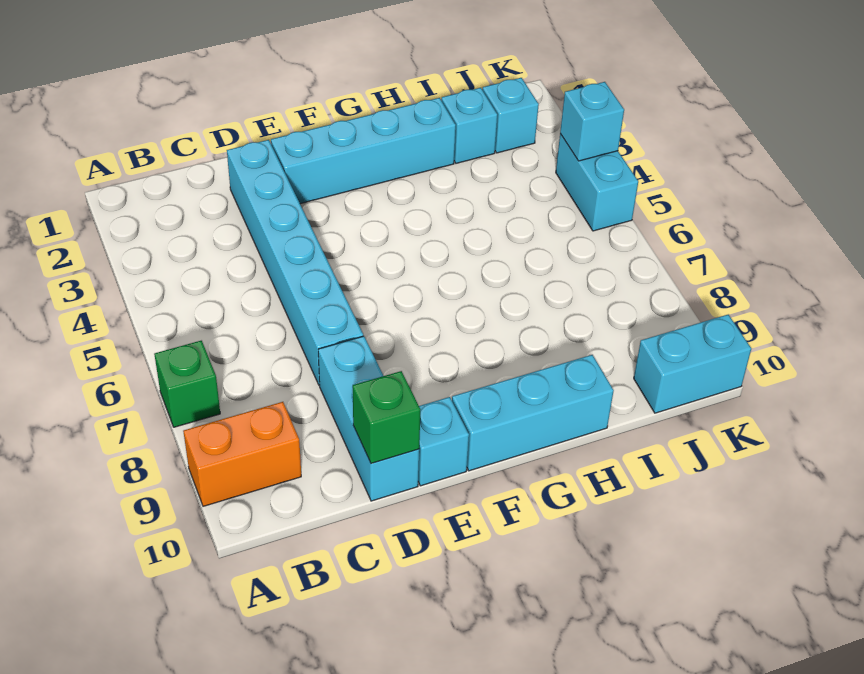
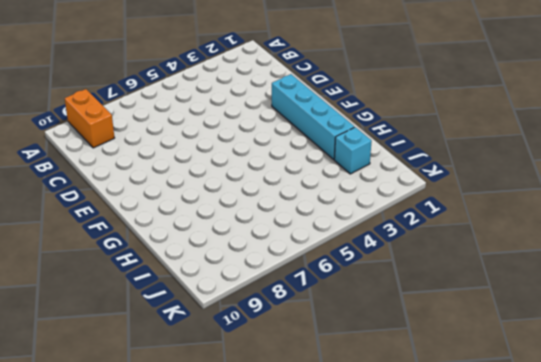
none -> green brick A7 level 1
none -> cyan brick D2:D7 level 1
none -> cyan brick D8:D10 level 1

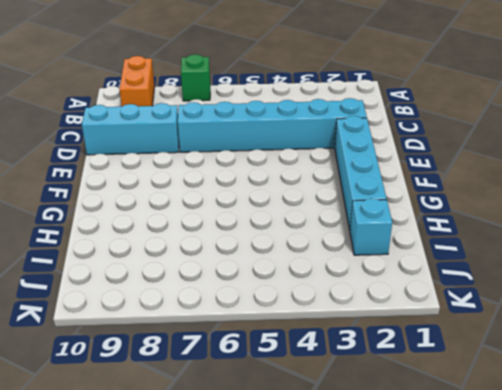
none -> cyan brick E10 level 1
none -> cyan brick F10:H10 level 1
none -> cyan brick J2 level 1

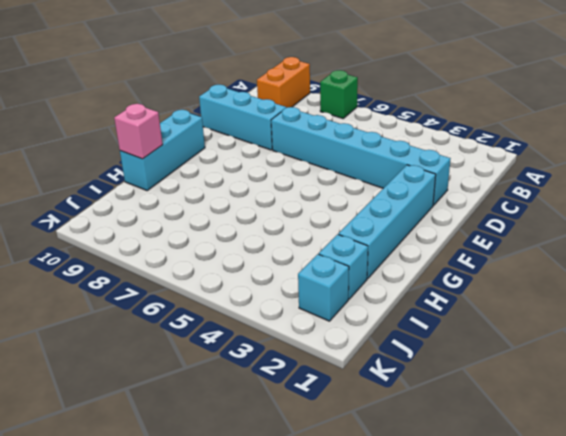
pink brick H10 level 2 -> none
none -> cyan brick E10 level 1
none -> cyan brick J10:K10 level 1
none -> cyan brick K4:K5 level 1

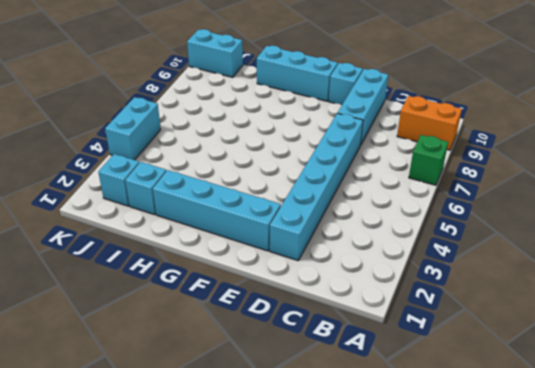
none -> green brick D10 level 2
none -> cyan brick K4 level 2

